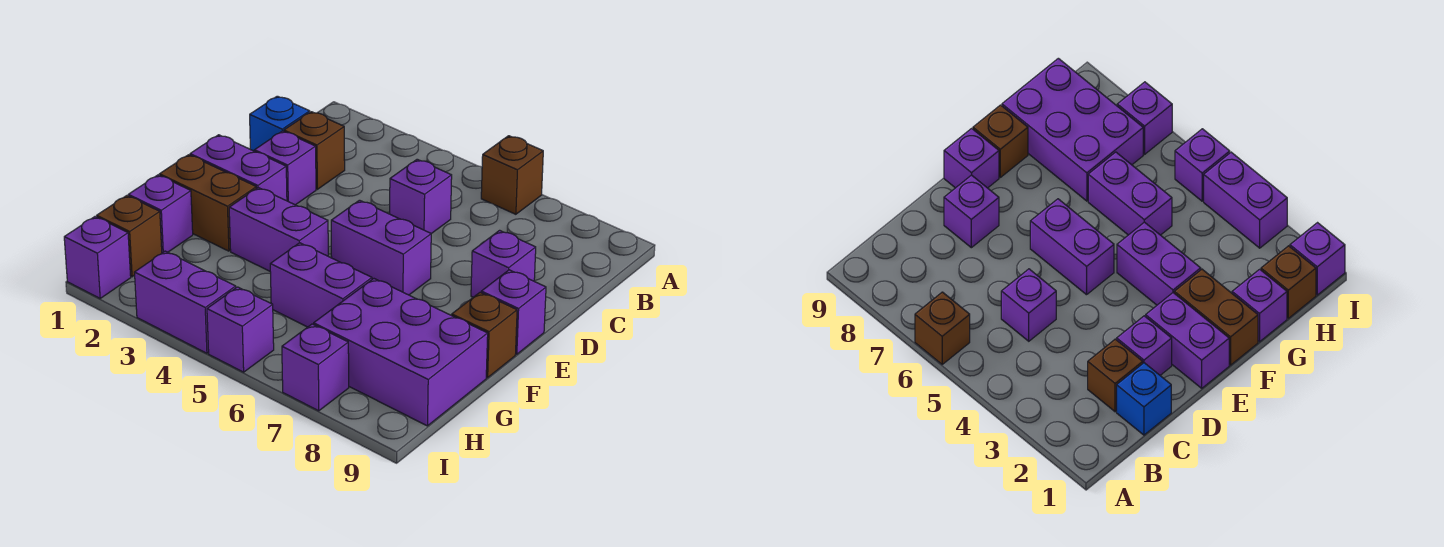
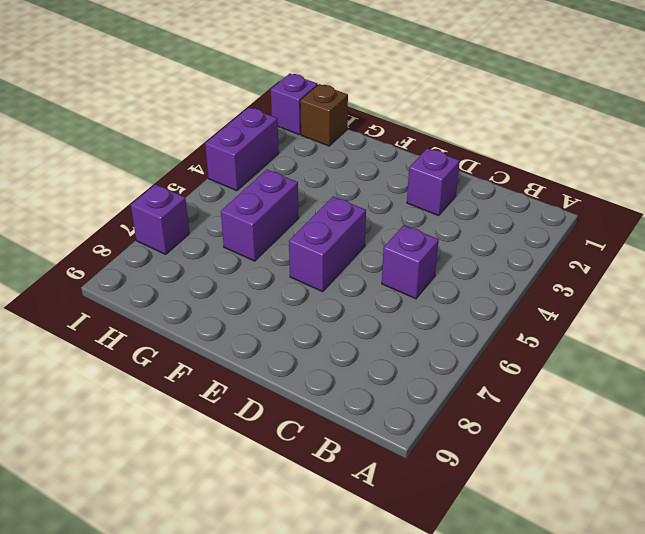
none -> brown brick A6 level 1
none -> blue brick C1 level 1
none -> brown brick C2 level 1

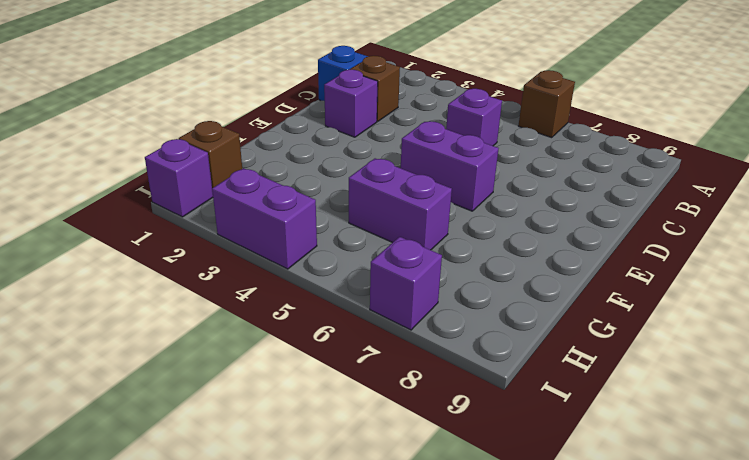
none -> purple brick D8 level 1
none -> purple brick E1:E2 level 1
none -> purple brick E9 level 1

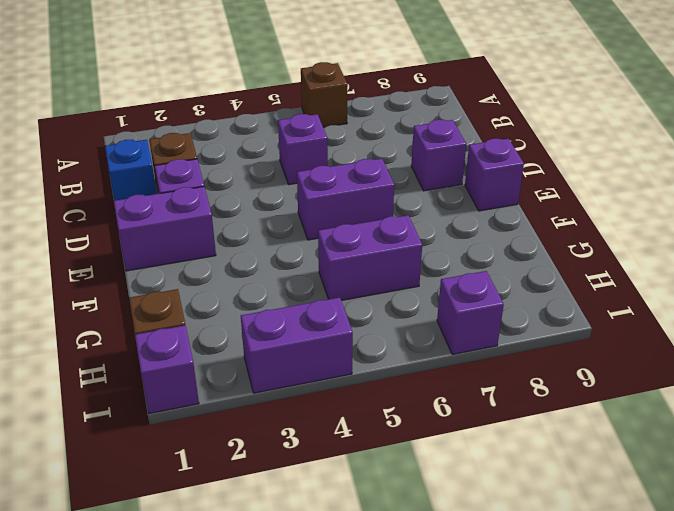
none -> brown brick F1:F2 level 1
none -> purple brick F3:F4 level 1
none -> brown brick F9 level 1

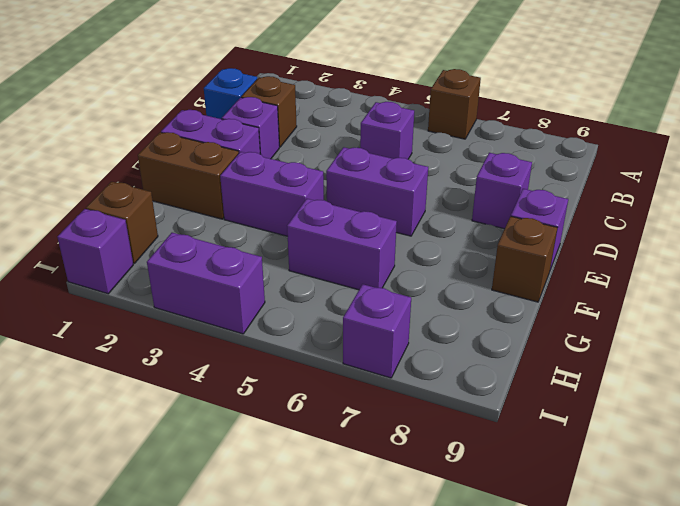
none -> purple brick G1 level 1
none -> purple brick G7:H9 level 1
none -> purple brick I5 level 1

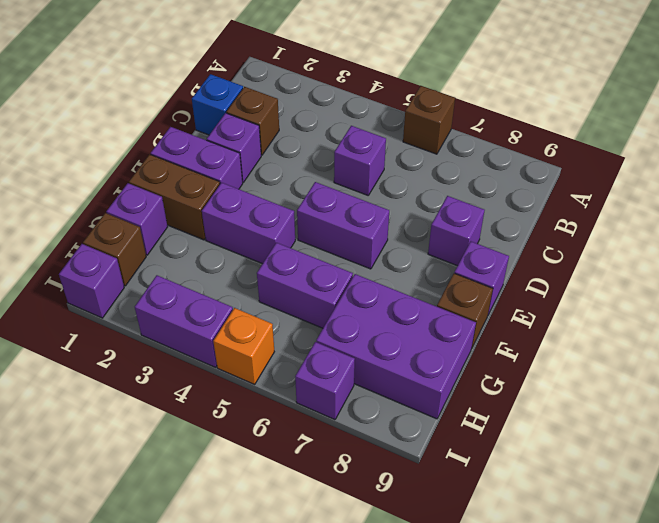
orange brick I5 level 1 -> purple brick I5 level 1

